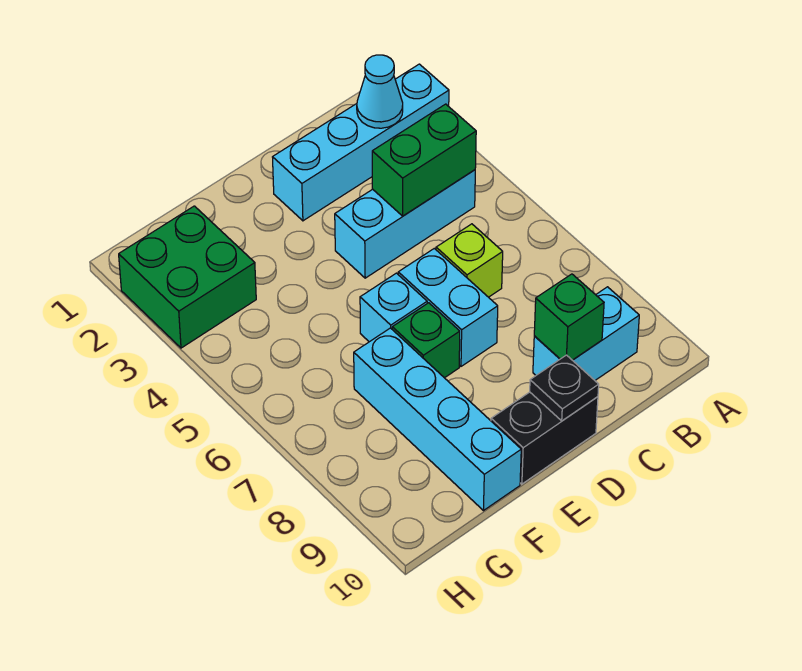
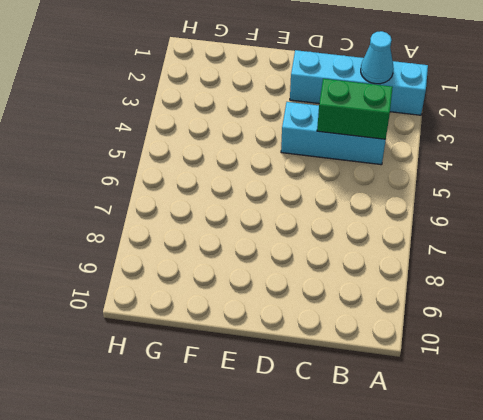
none -> cyan brick B9:C9 level 1
none -> lime brick C6 level 1
none -> cyan brick D6:D7 level 1

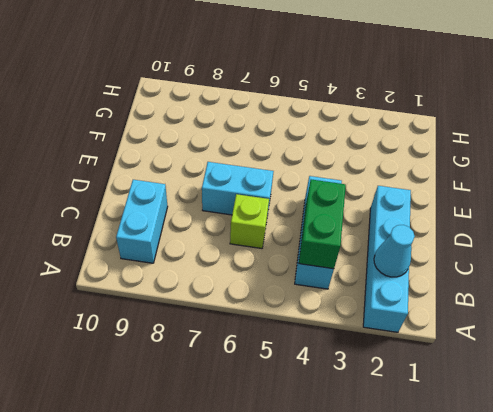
none -> black brick D10:E10 level 1
none -> cyan brick E6 level 1
none -> green brick E7 level 1

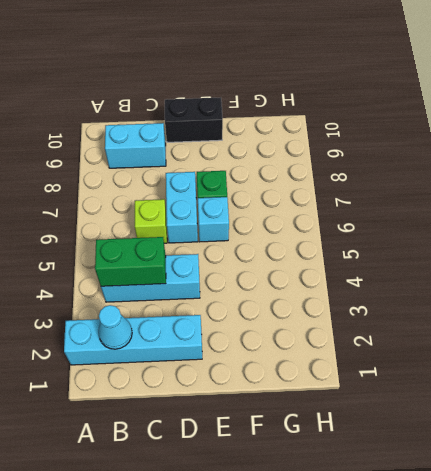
none -> cyan brick F7:F10 level 1
none -> green brick G2:H3 level 1
none -> green brick C9 level 2

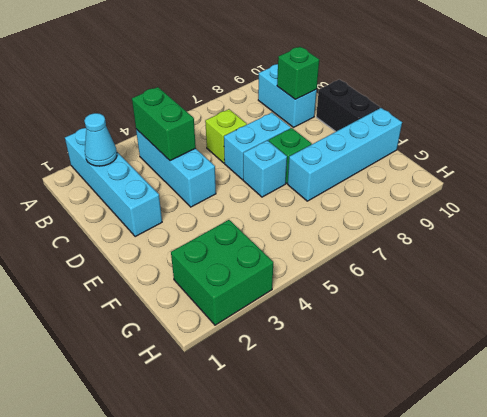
none -> black plate D10 level 2

